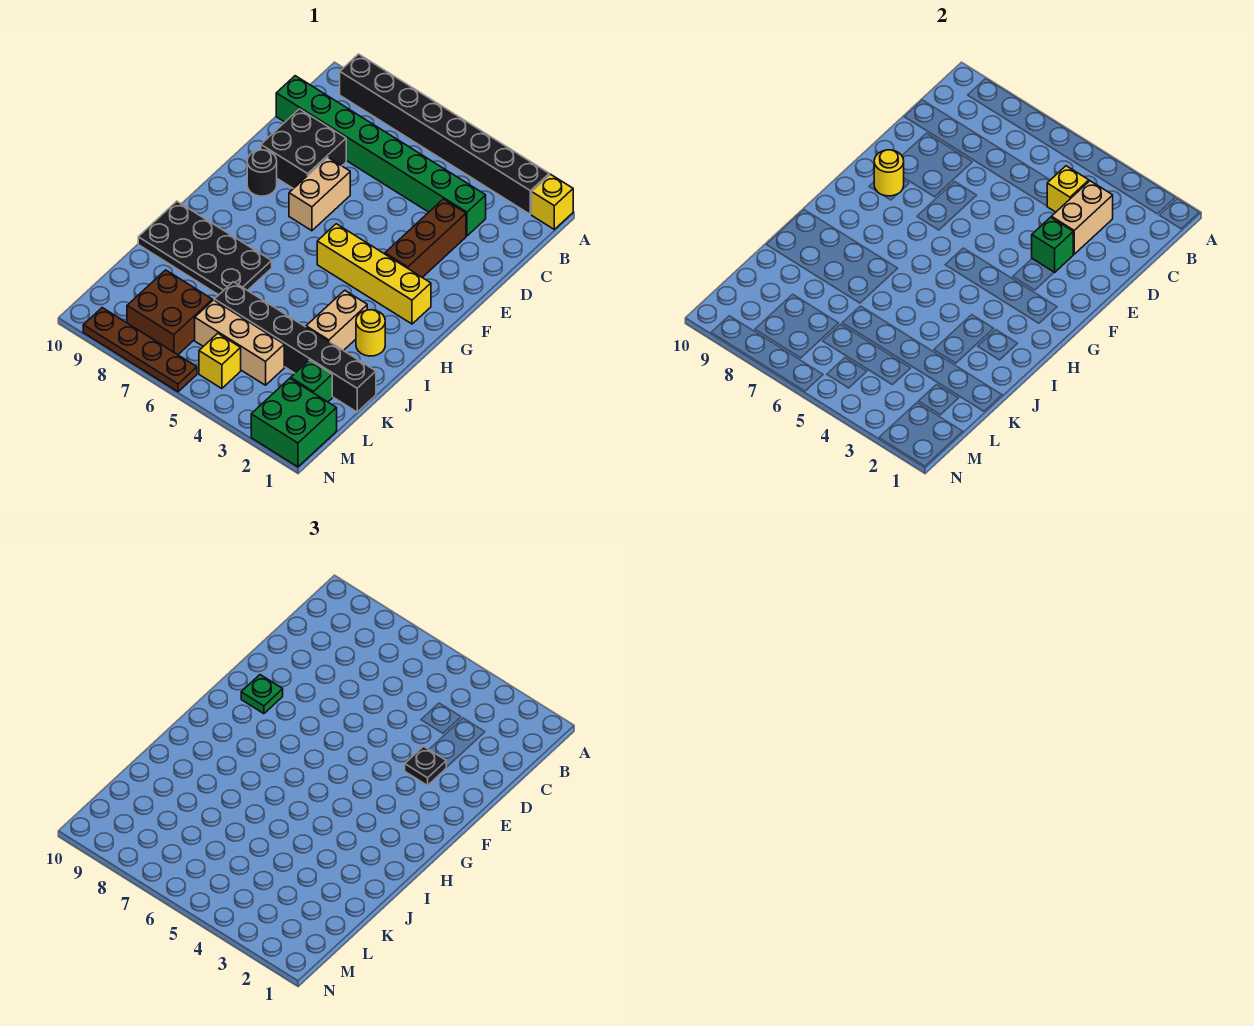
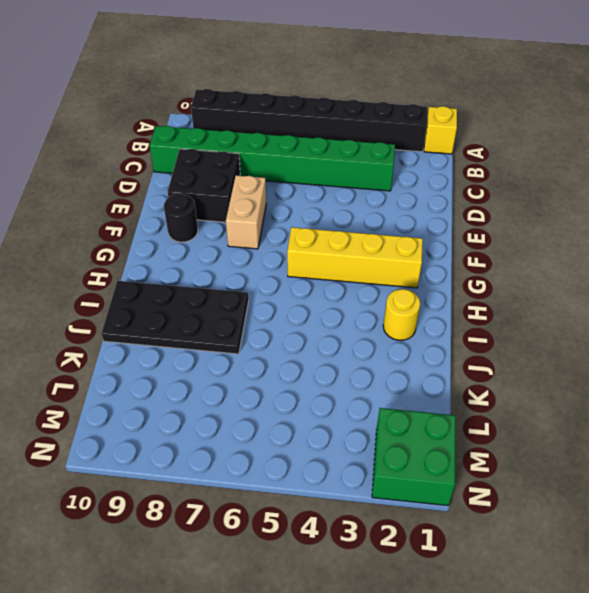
none -> brown brick D3:F3 level 1
none -> tan brick I3:J3 level 1
none -> black brick K1:K6 level 1

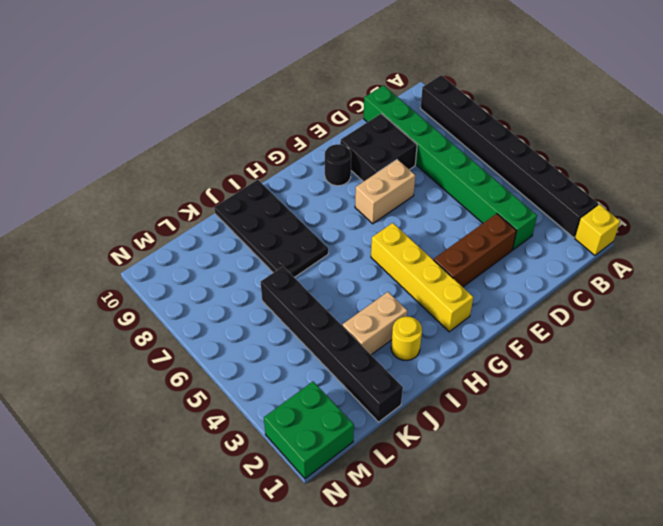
none -> green brick L2 level 1
none -> tan brick L4:L6 level 1
none -> brown brick L7:M8 level 1

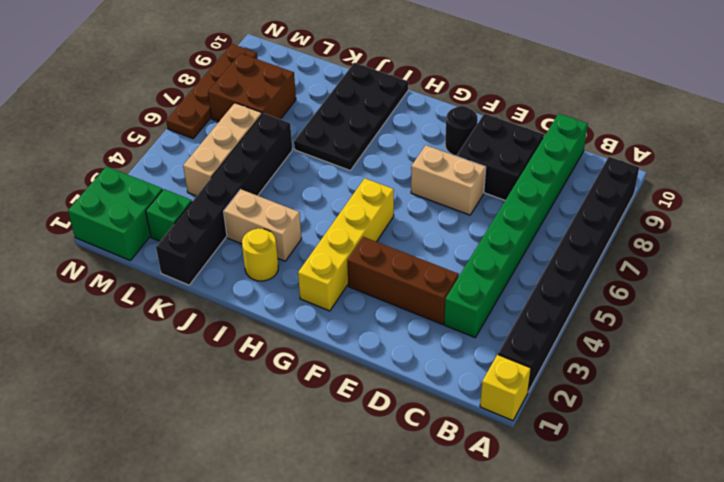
none -> yellow brick M5 level 1
none -> tan brick C3:D3 level 2
none -> yellow brick C4 level 2

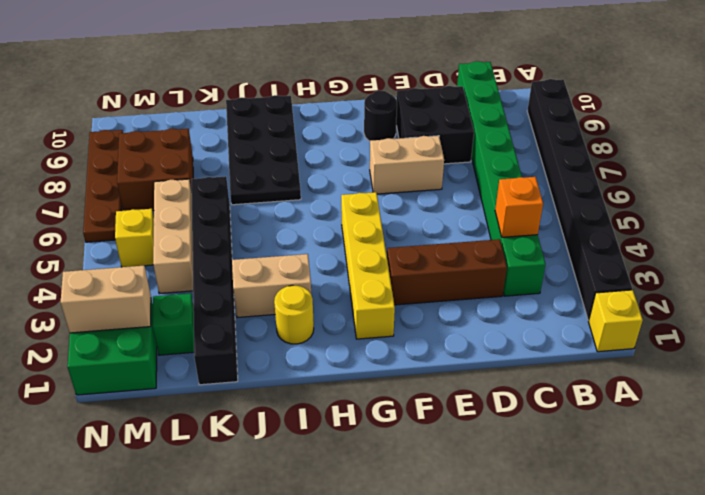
orange brick C4 level 2 -> yellow brick C4 level 2
tan brick M2:N2 level 2 -> tan brick C3:D3 level 2
none -> green brick E3 level 2
none -> yellow round brick F9 level 2
none -> black plate E3 level 3

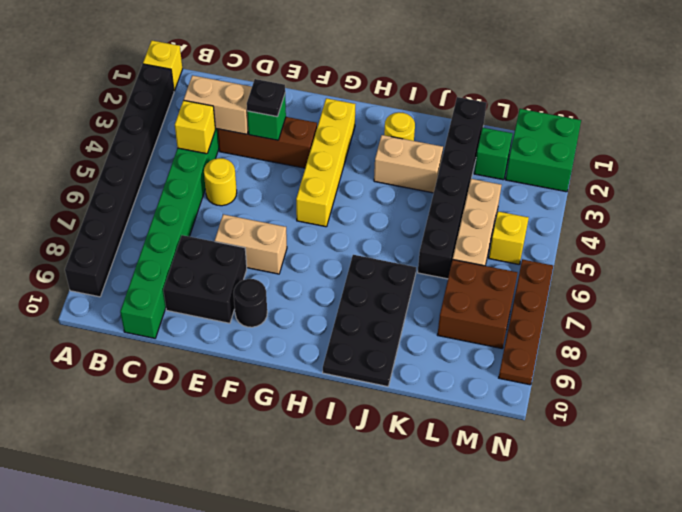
yellow round brick D5 level 1 -> yellow round brick F9 level 2
none -> green plate F9 level 3

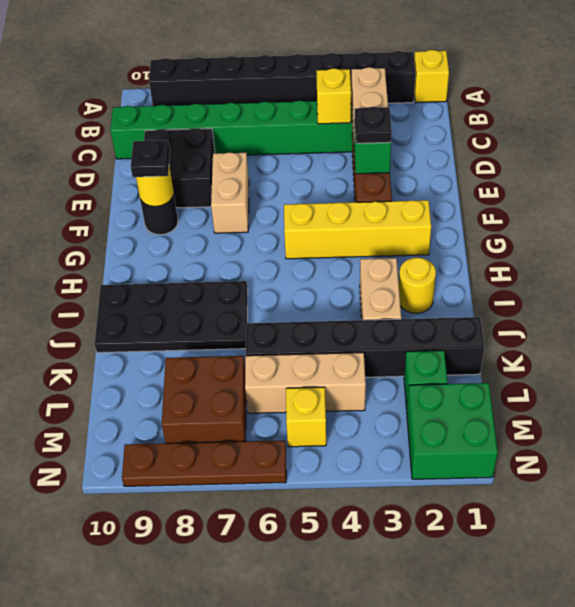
black plate F9 level 3 -> green plate F9 level 3

